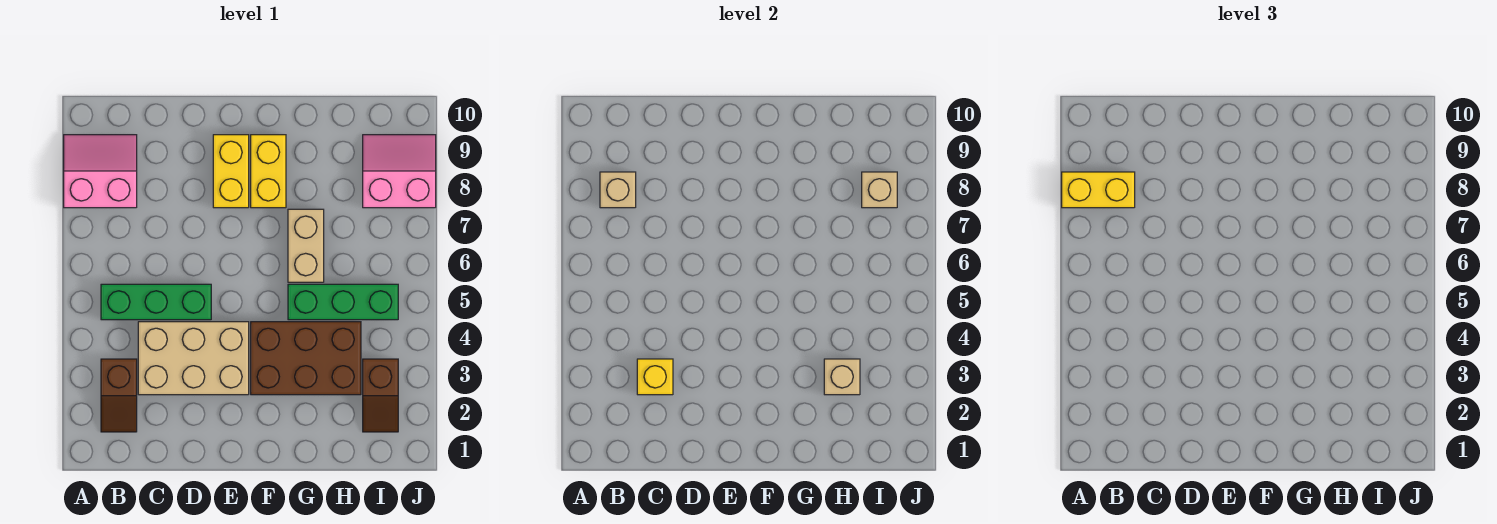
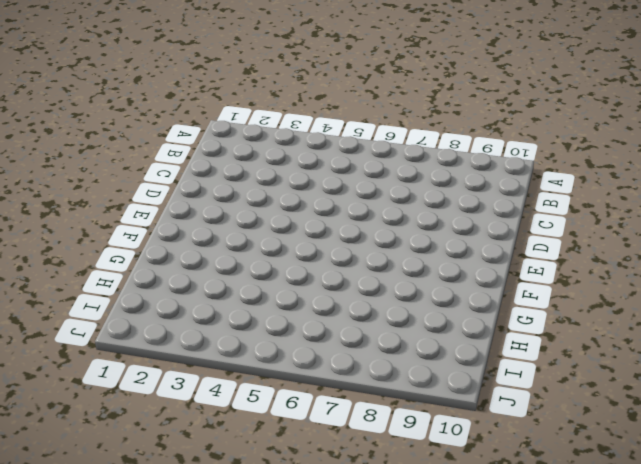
none -> pink slope A8:B9 level 1 top 8
none -> brown slope B2:B3 level 1 top 3
none -> green brick B5:D5 level 1

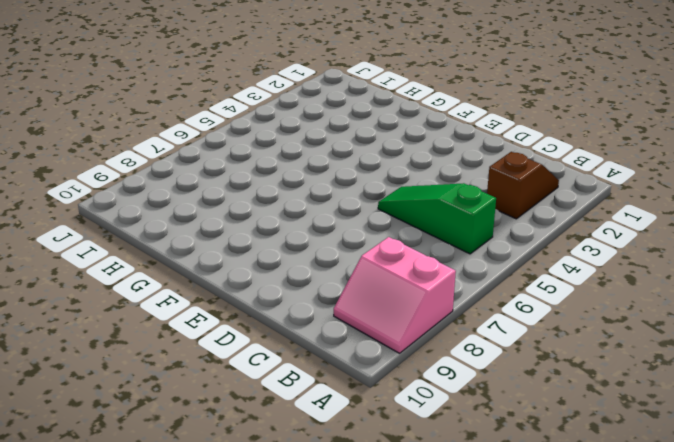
green slope B5:D5 level 1 top B -> green brick B5:D5 level 1
none -> tan brick C3:E4 level 1
none -> yellow brick E8:E9 level 1
none -> brown brick F3:H4 level 1

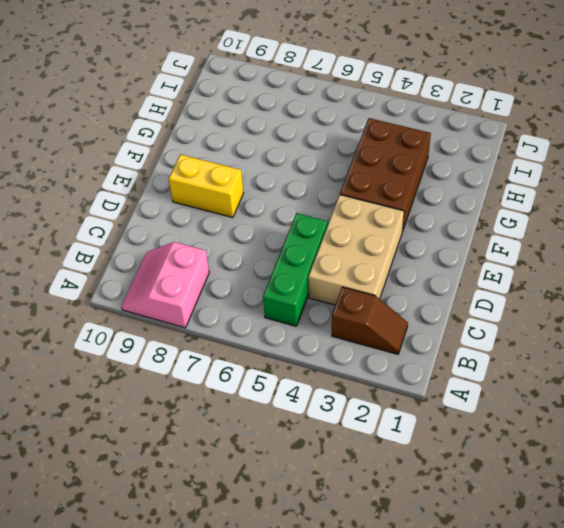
none -> yellow brick F8:F9 level 1
none -> green brick G5:I5 level 1
none -> tan brick G6:G7 level 1

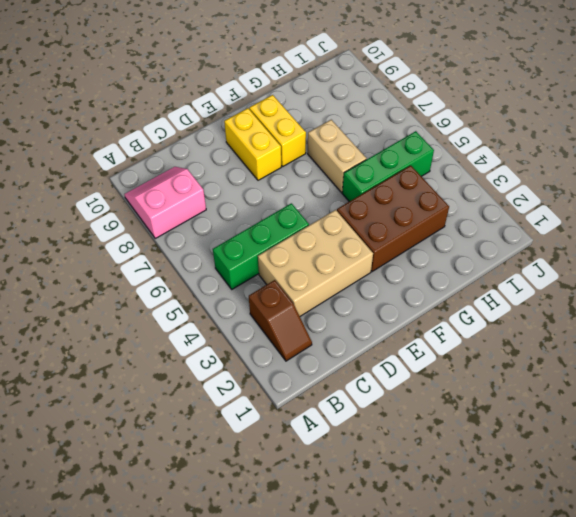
none -> brown slope I2:I3 level 1 top 3
none -> pink slope I8:J9 level 1 top 8
none -> tan brick B8 level 2

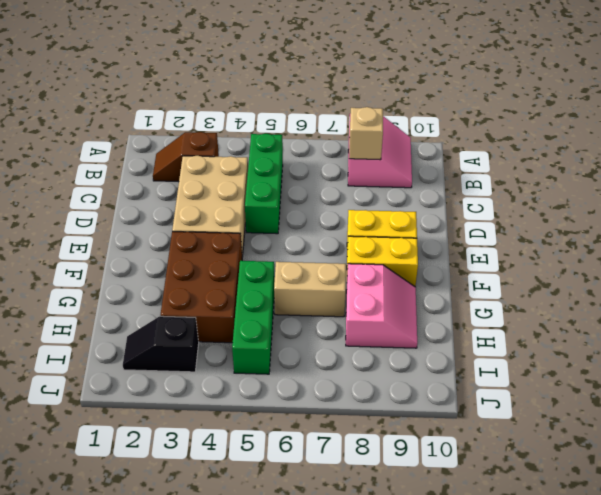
pink slope G8:H9 level 1 top 8 -> pink slope I8:J9 level 1 top 8
black slope I2:I3 level 1 top 3 -> brown slope I2:I3 level 1 top 3
none -> yellow brick C3 level 2
none -> tan brick H3 level 2
none -> tan brick I8 level 2

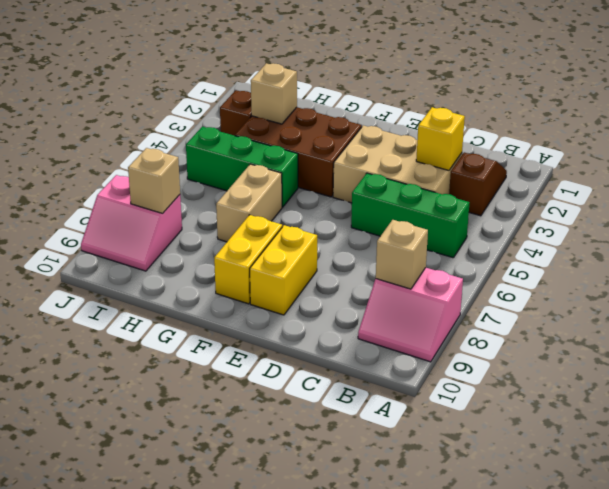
none -> yellow brick A8:B8 level 3

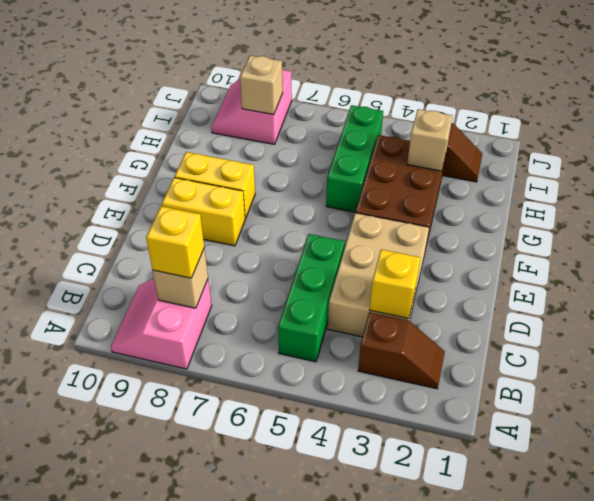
yellow brick B8 level 3 -> yellow brick A8:B8 level 3
none -> tan brick G6:G7 level 1

